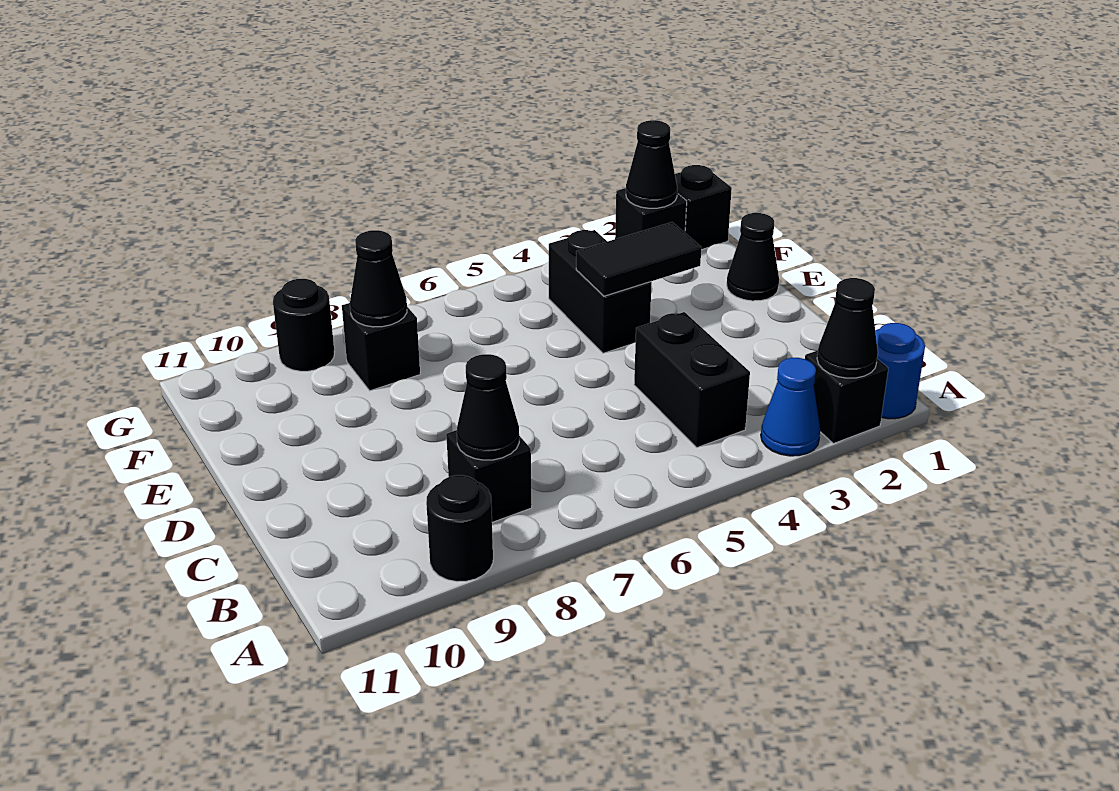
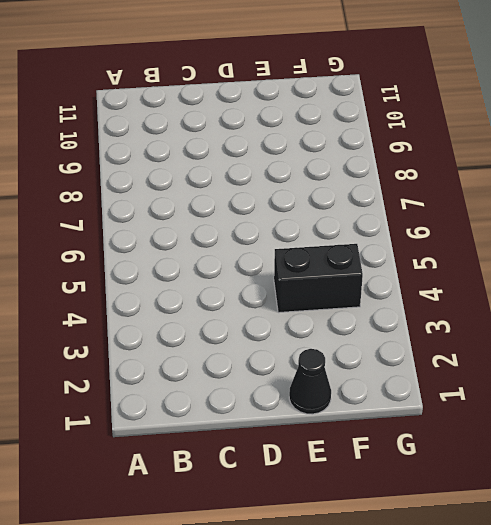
none -> blue round brick A1 level 1
none -> black brick A2 level 1
none -> blue cone A3 level 1

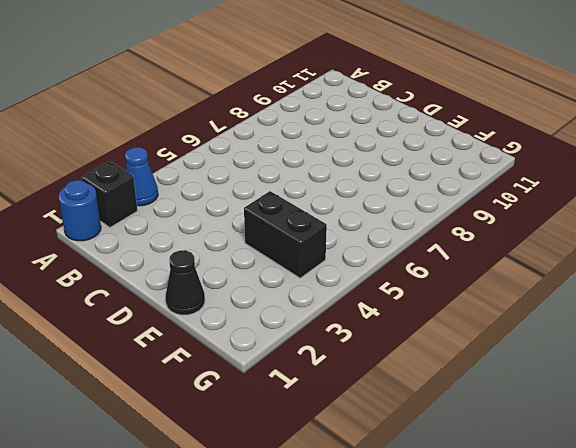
none -> black round brick A9 level 1
none -> black brick B4:C4 level 1
none -> black brick B8 level 1

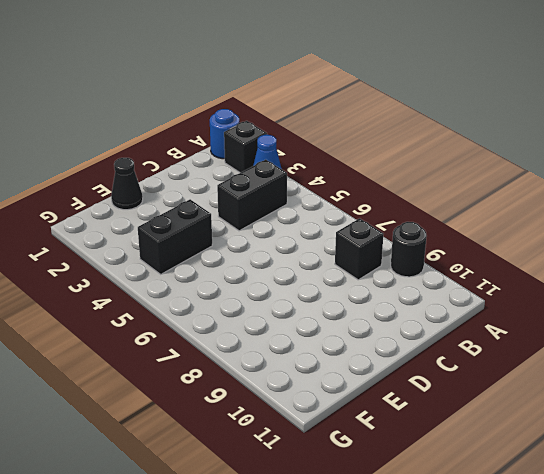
none -> black brick F8 level 1
none -> black brick G1 level 1
none -> black brick G2 level 1

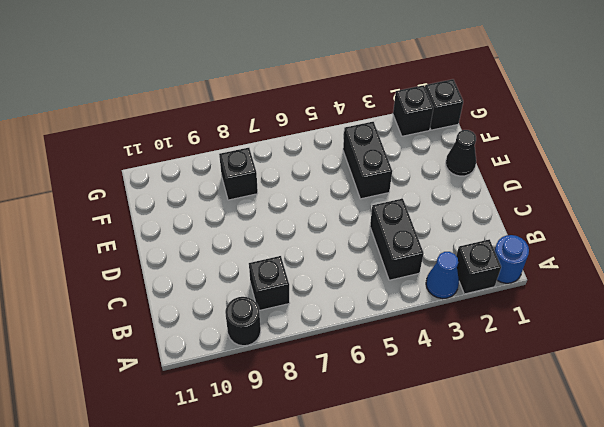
none -> black round brick G9 level 1
none -> black cone A2 level 2
none -> black cone B8 level 2

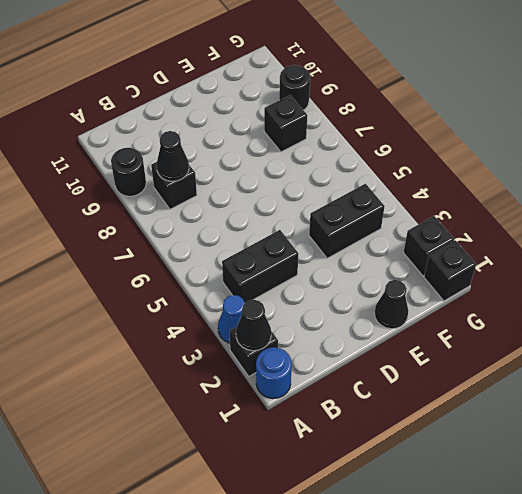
none -> black tile E3:E4 level 2
none -> black cone F8 level 2
none -> black cone G2 level 2

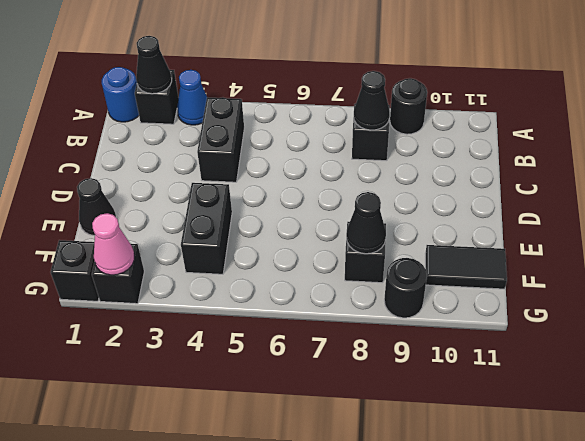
black tile F10:F11 level 1 -> black tile E3:E4 level 2
pink cone G2 level 2 -> black cone G2 level 2

